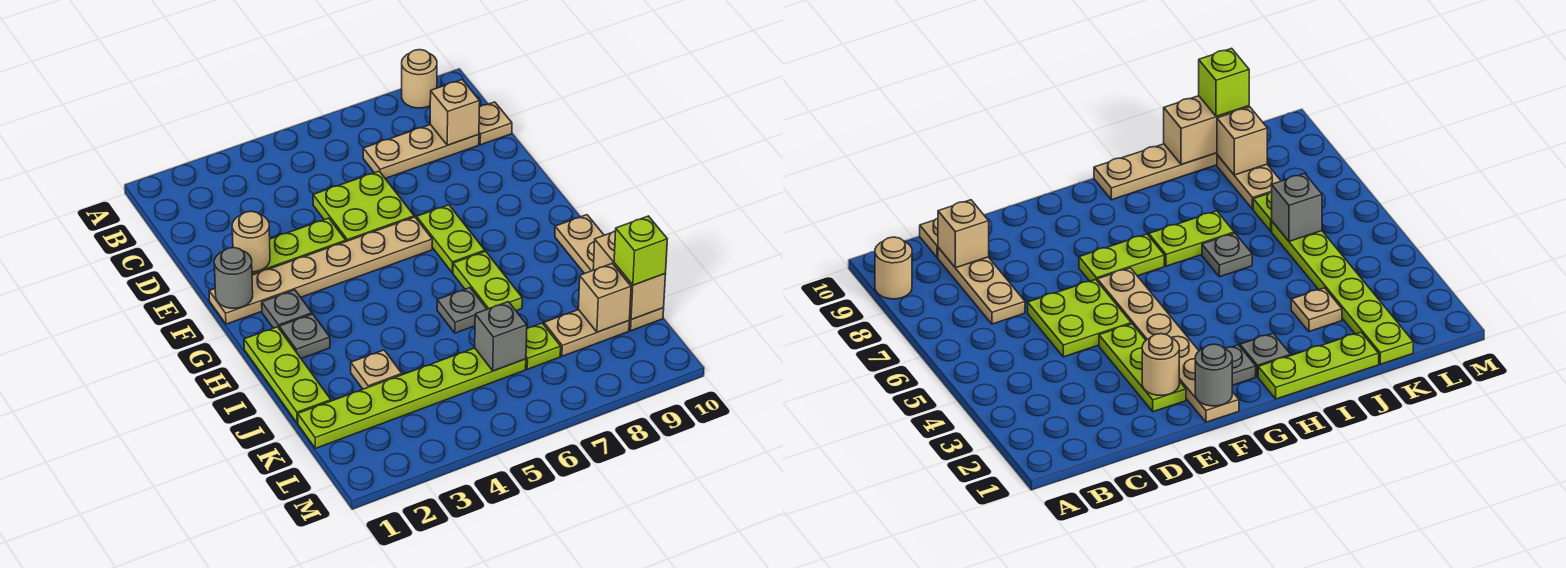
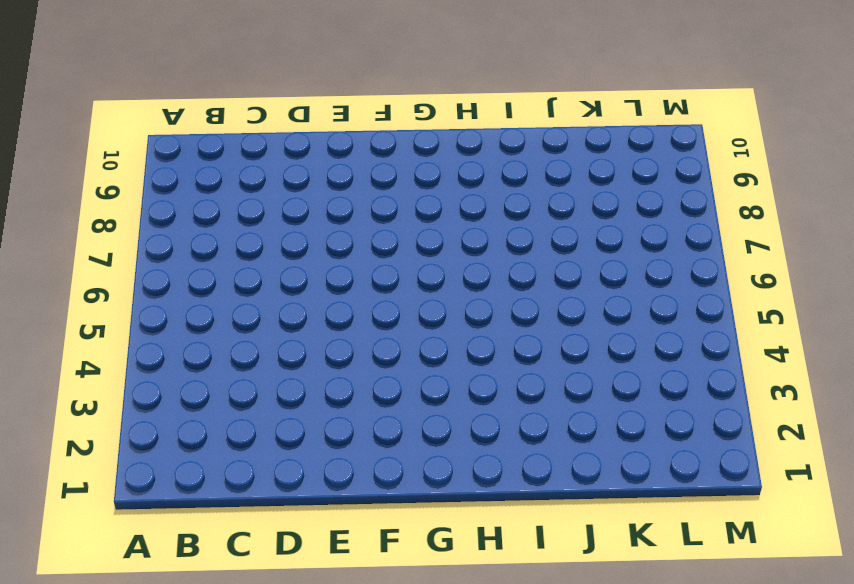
none -> tan round brick A9 level 1
none -> tan plate C7:C9 level 1
none -> tan plate C10 level 1

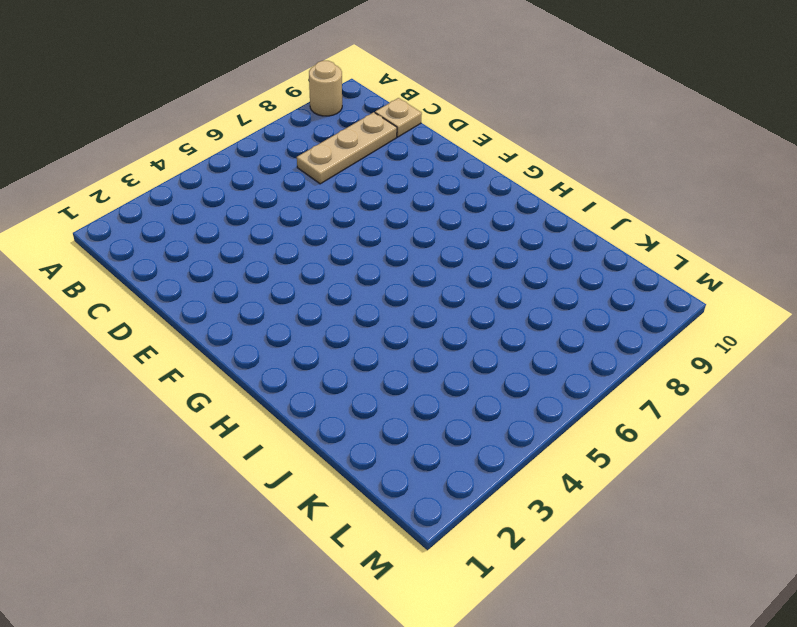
none -> lime plate D5:E6 level 1
none -> lime plate E2:E4 level 1
none -> tan plate F1:F6 level 1

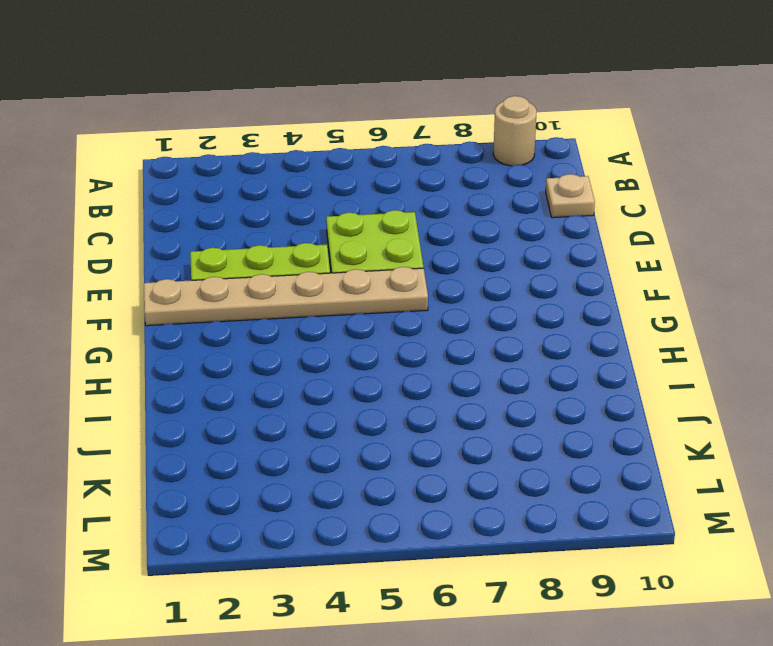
none -> tan plate C7:C9 level 1
none -> lime plate F7:G7 level 1
none -> grey plate G2 level 1

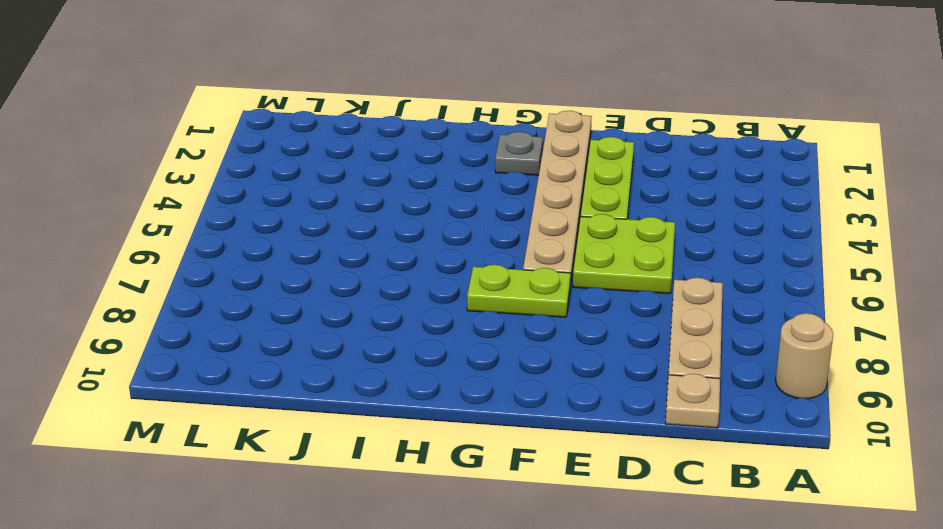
none -> lime plate H1:J1 level 1
none -> grey plate H2 level 1
none -> lime plate H7:I7 level 1

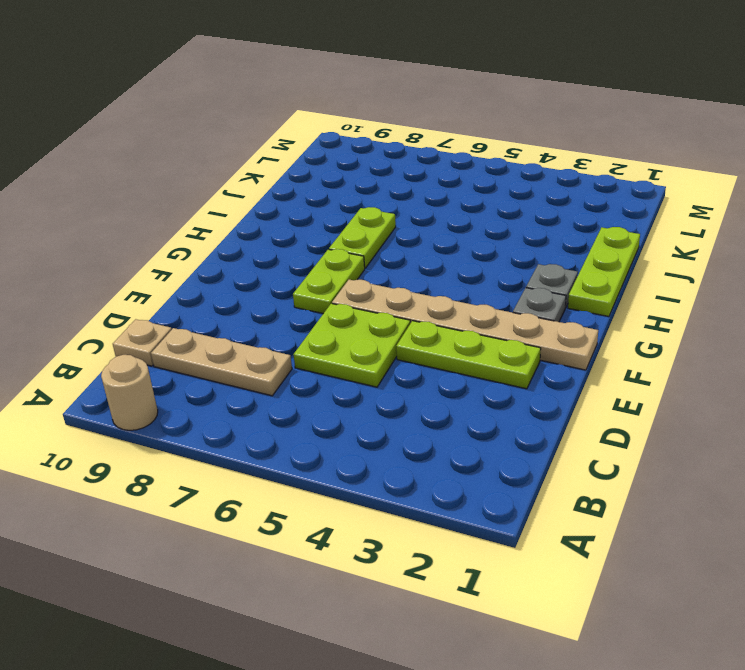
none -> tan plate H10:K10 level 1
none -> grey plate I6 level 1
none -> tan plate J3 level 1

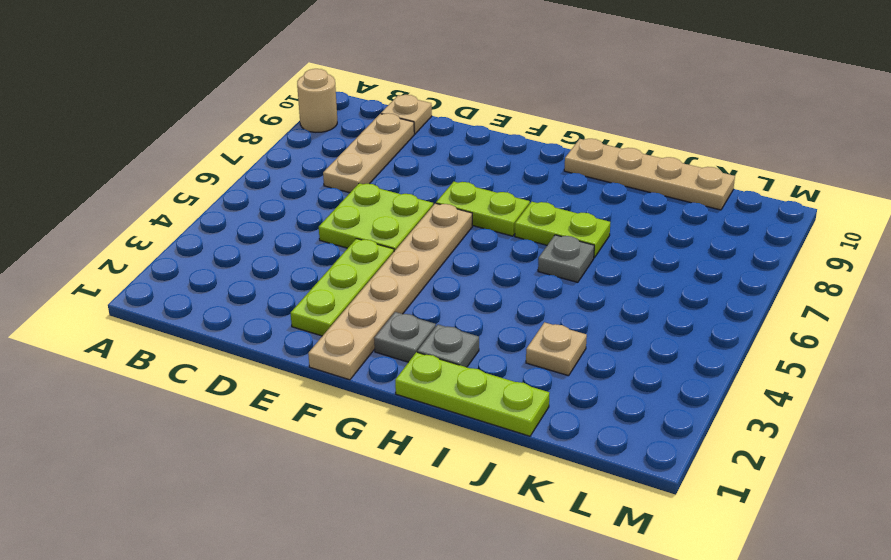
none -> lime plate K1:K6 level 1
none -> lime plate K7 level 1
none -> tan plate K8:K9 level 1

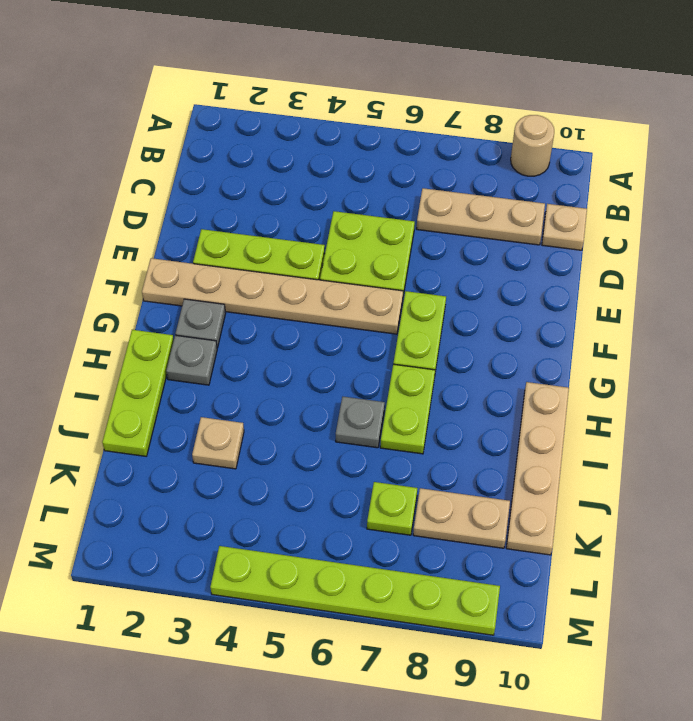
lime plate M4:M9 level 1 -> lime plate K1:K6 level 1
none -> tan brick C9 level 2
none -> tan round brick E2 level 2
none -> grey round brick F1 level 2

